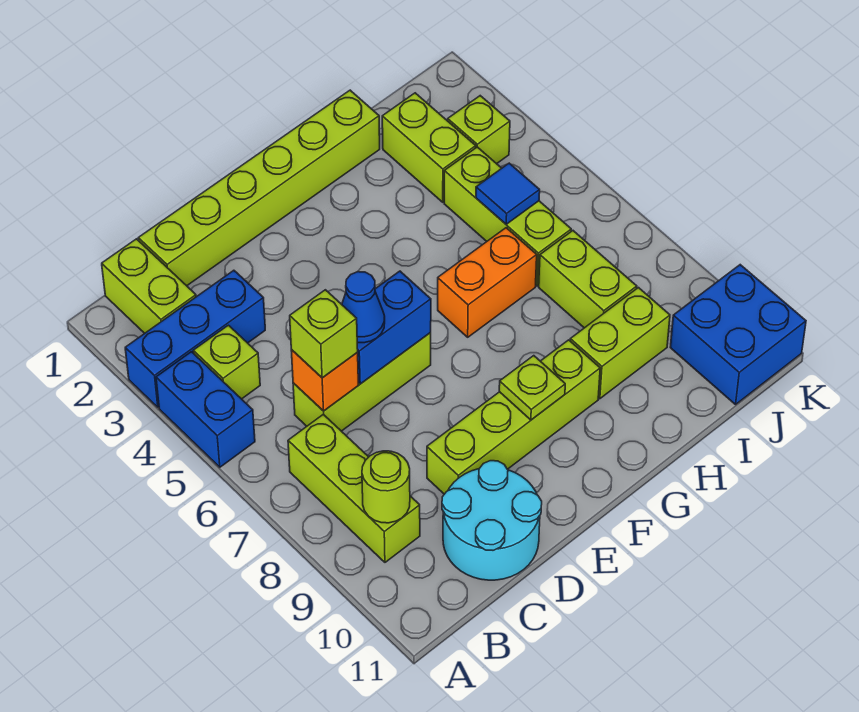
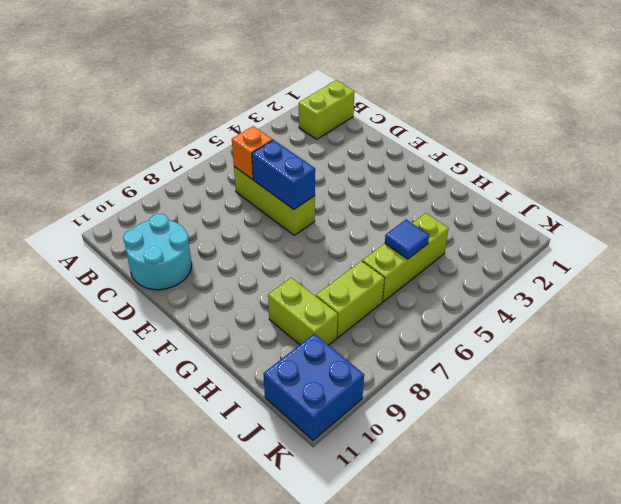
none -> blue brick A3:C3 level 1
none -> blue brick A4:A5 level 1
none -> lime brick B4 level 1

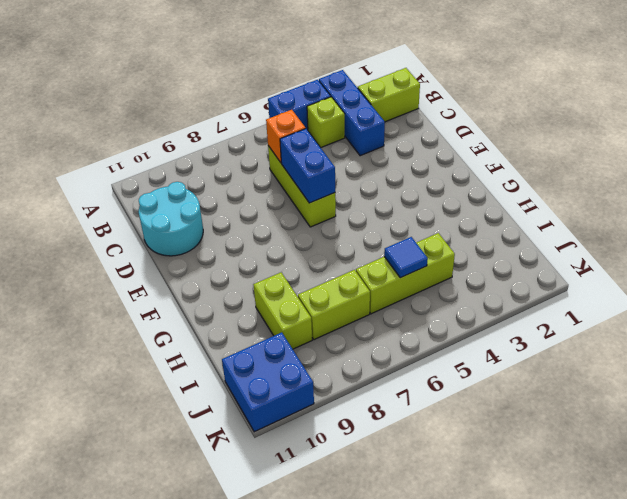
none -> lime brick B7:B9 level 1
none -> lime brick C1:H1 level 1
none -> lime brick D9:G9 level 1

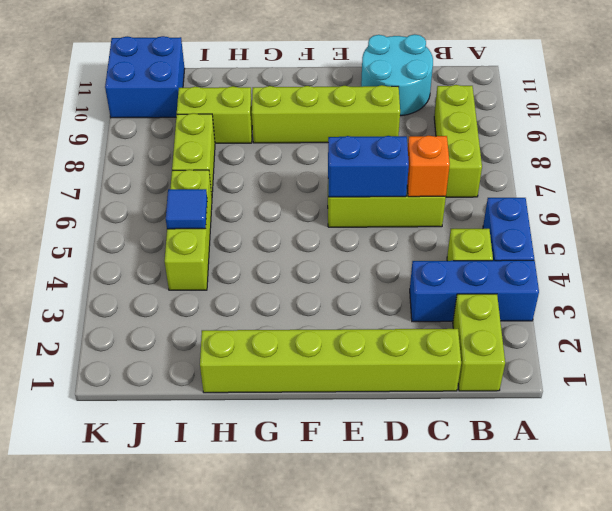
none -> orange brick G6:H6 level 1
none -> lime brick I2:I3 level 1
none -> lime brick J3 level 1

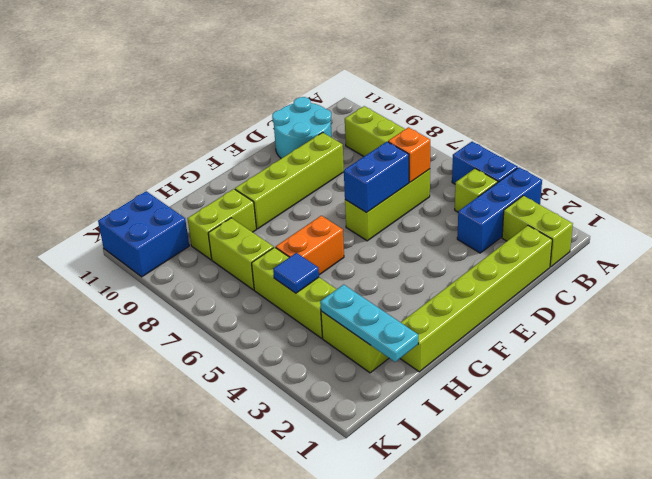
cyan plate I1:I3 level 2 -> none
none -> lime brick J3 level 1
none -> lime round brick B9 level 2
none -> lime plate F9 level 2

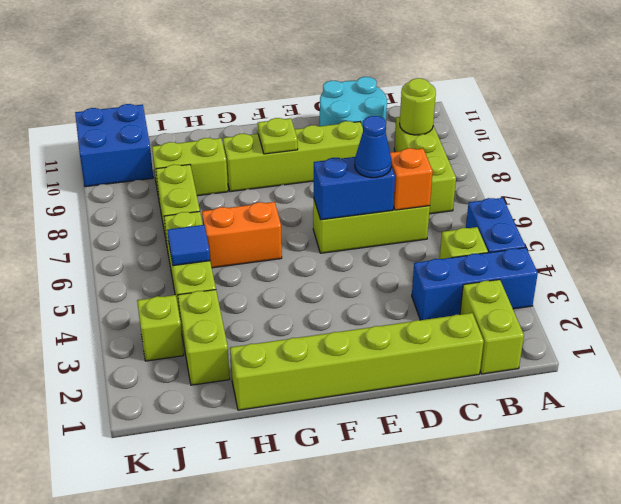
none -> lime brick C6 level 3

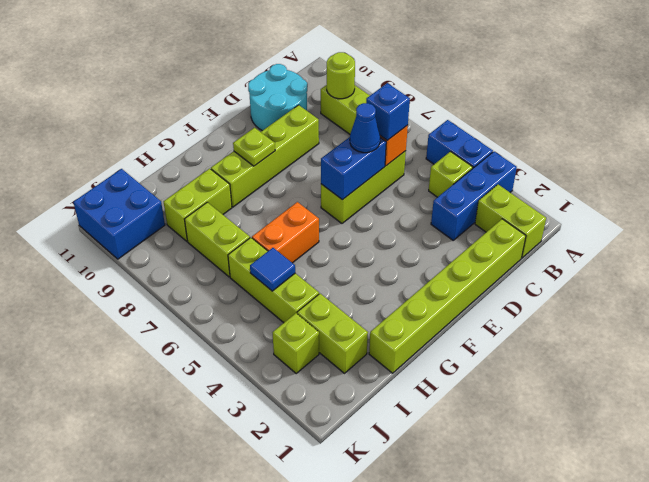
blue brick C6 level 3 -> lime brick C6 level 3

